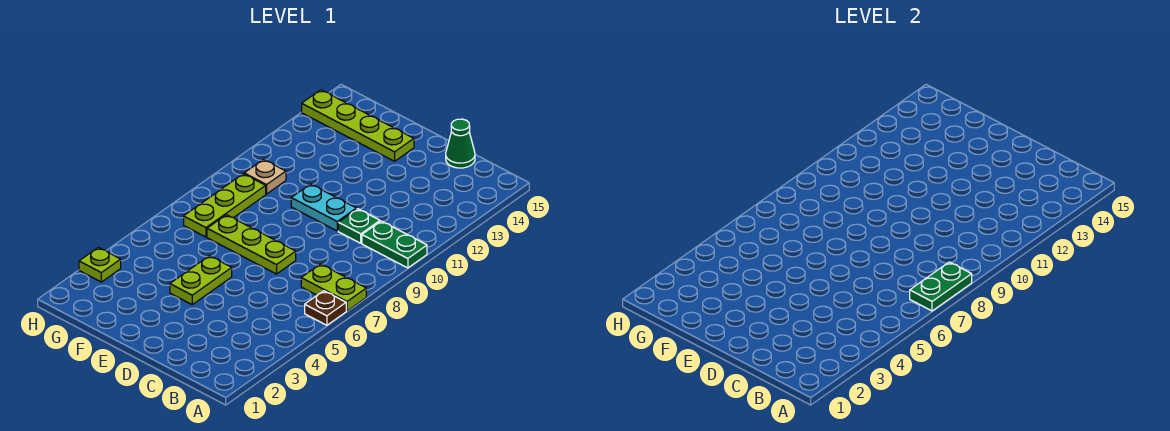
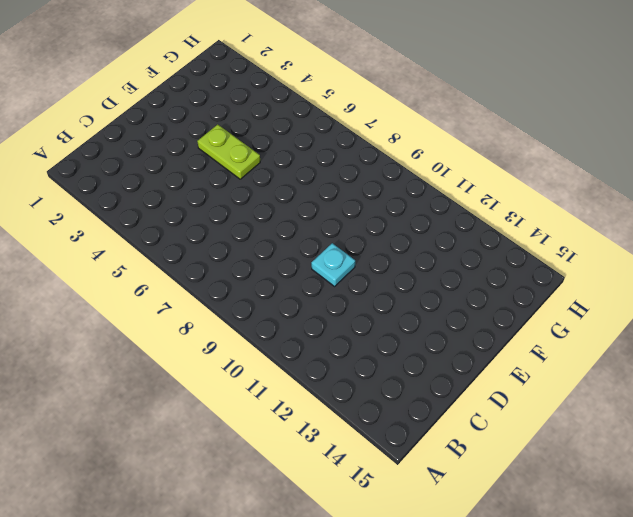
cyan plate D10 level 1 -> cyan plate D10:E10 level 1
none -> brown plate A6 level 1
none -> lime plate A7:B7 level 1
none -> green plate A10:B10 level 1

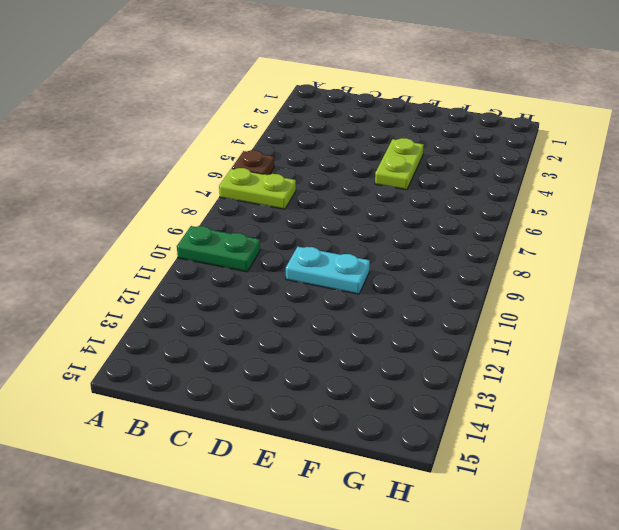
none -> green plate C10 level 1
none -> green cone C15 level 1
none -> lime plate D7:F7 level 1

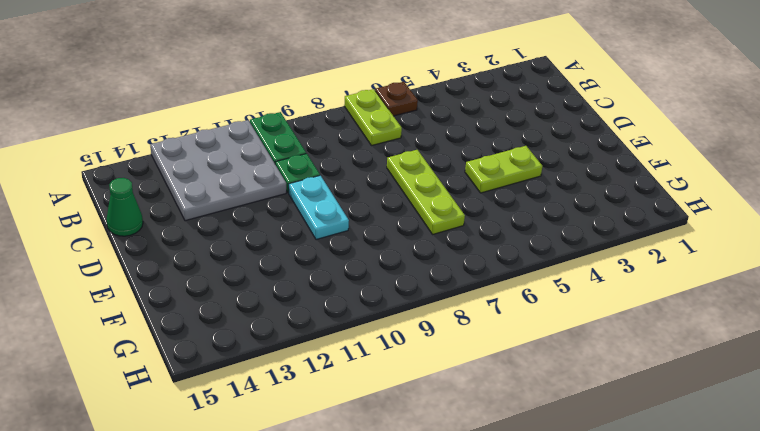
grey plate A11:C13 level 1 -> none
none -> lime plate E14:H14 level 1
none -> lime plate G7:G9 level 1
none -> tan plate G10 level 1

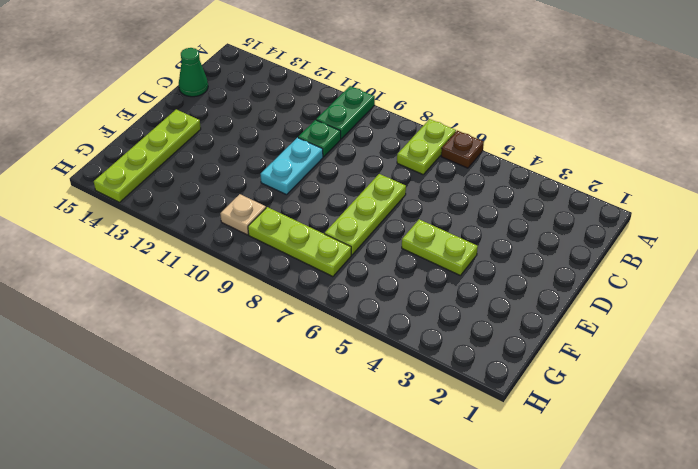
none -> lime plate H3 level 1
none -> green plate A7:A8 level 2

